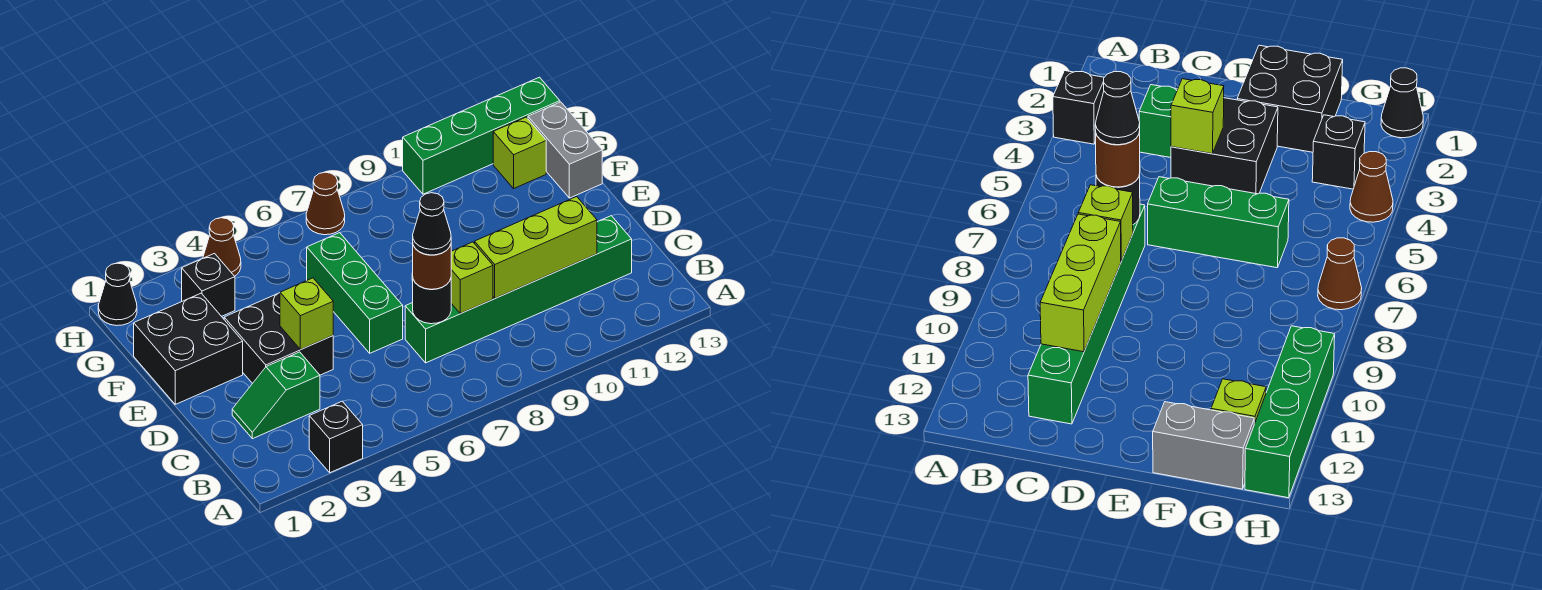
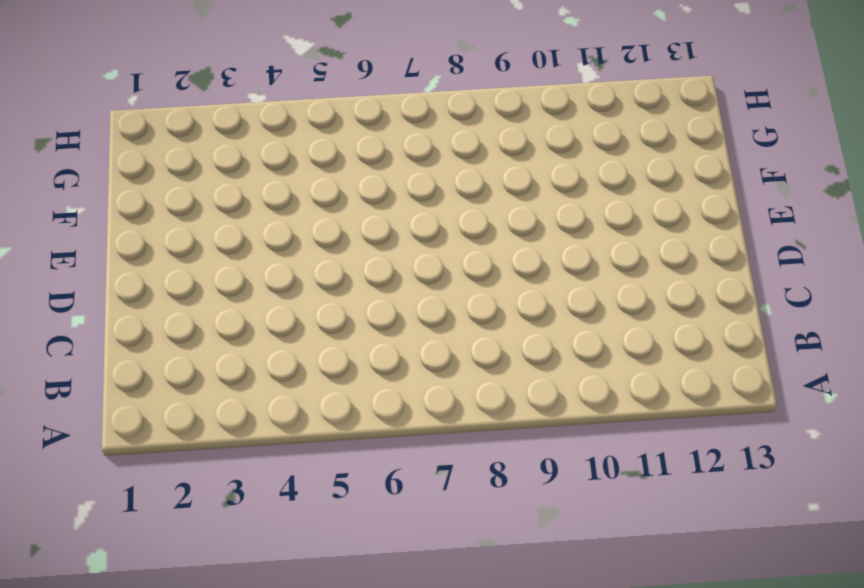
none -> black brick A3 level 1
none -> green slope C2:C3 level 1 top 3
none -> green brick C7:C12 level 1

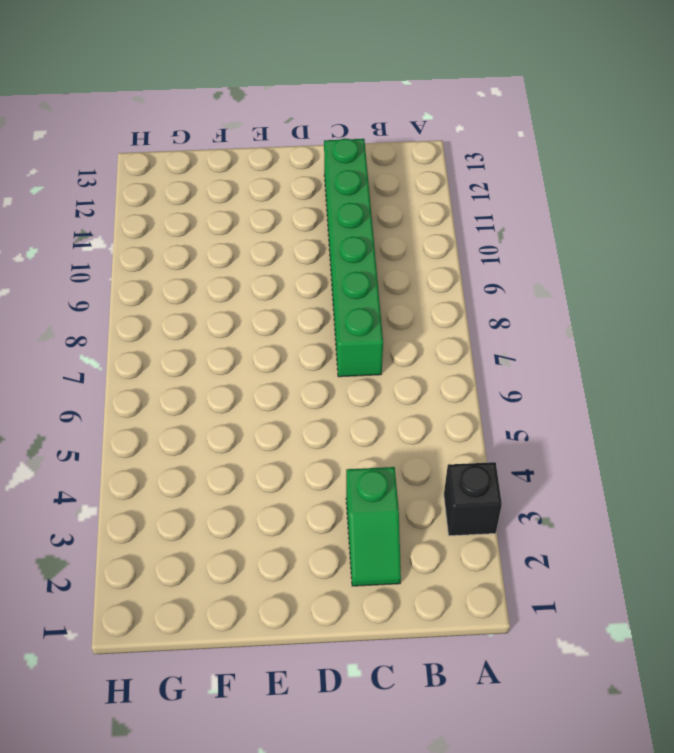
none -> black brick D3:E4 level 1
none -> green brick D6:F6 level 1
none -> black brick E1:F2 level 1

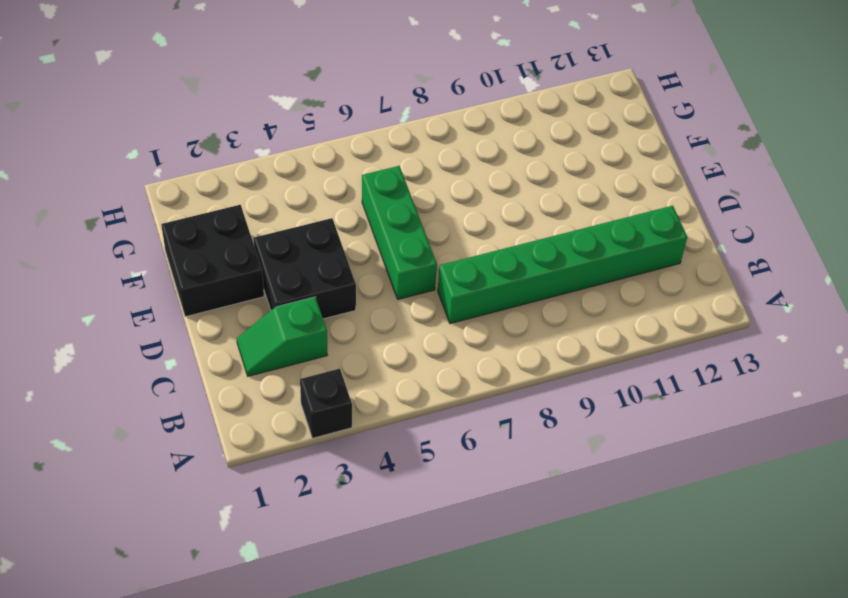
none -> grey brick F13:G13 level 1
none -> black brick G3 level 1
none -> lime brick G12 level 1

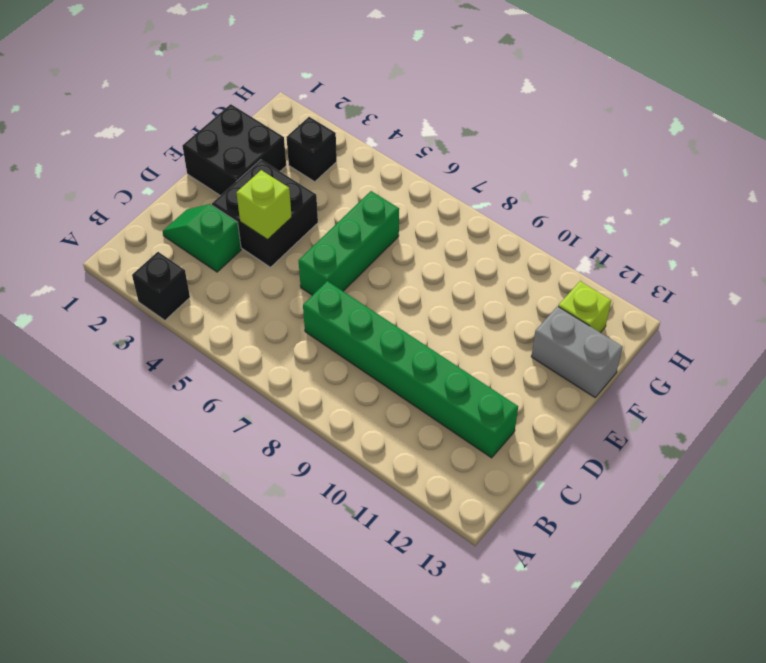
grey brick F12:F13 level 1 -> grey brick F13:G13 level 1
none -> black cone H1 level 1
none -> brown cone H4 level 1
none -> brown cone H7 level 1

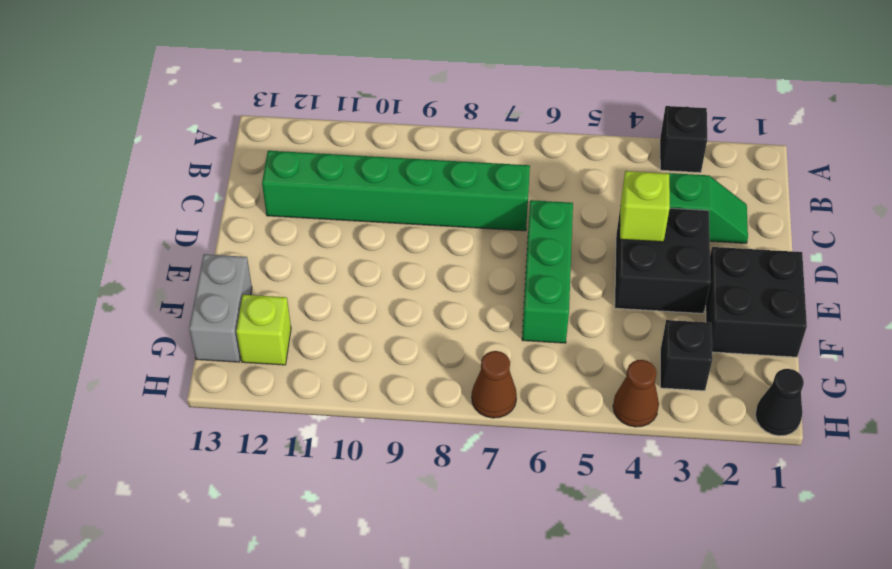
none -> green brick H10:H13 level 1
none -> black round brick C7 level 2
none -> lime brick C8 level 2

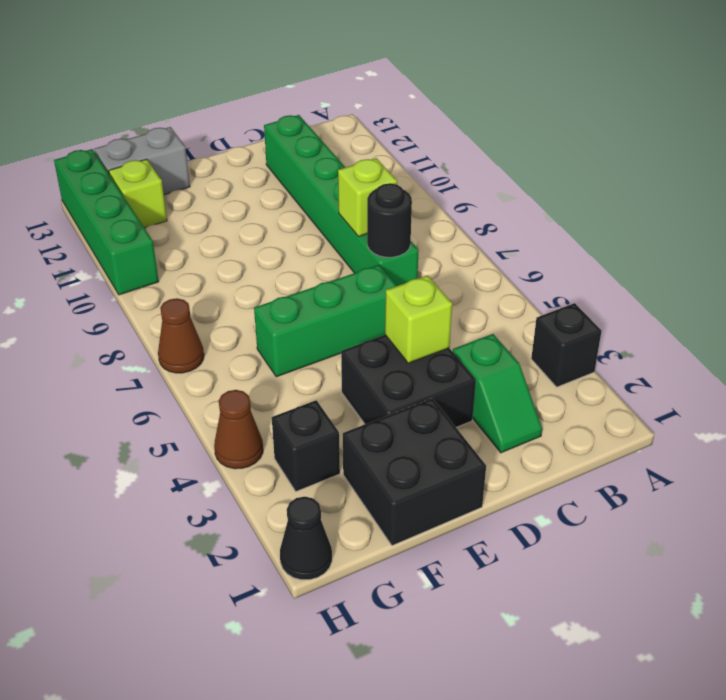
none -> lime brick C9:C11 level 2
none -> brown round brick C7 level 3
none -> black cone C7 level 4

